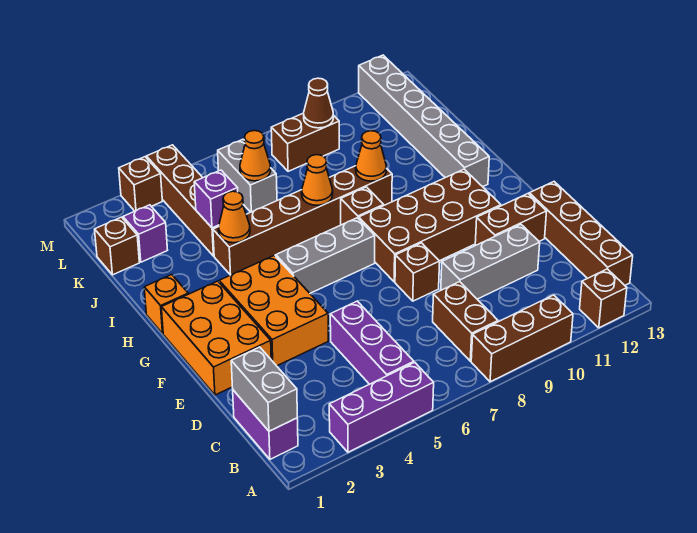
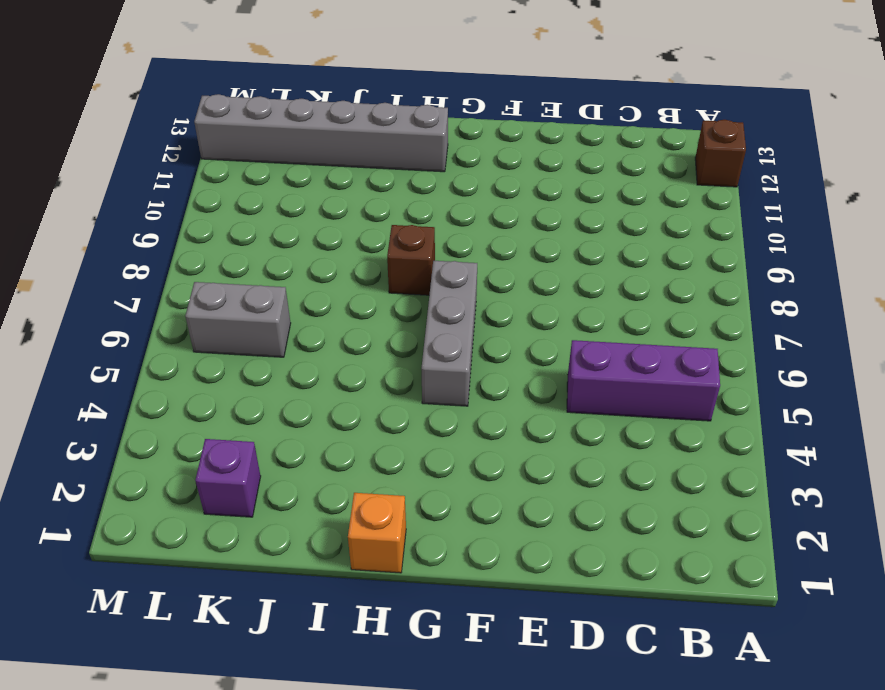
none -> purple brick A3:A5 level 1
none -> brown brick A8:A10 level 1
none -> purple brick B1:C1 level 1
none -> brown brick B8:C8 level 1

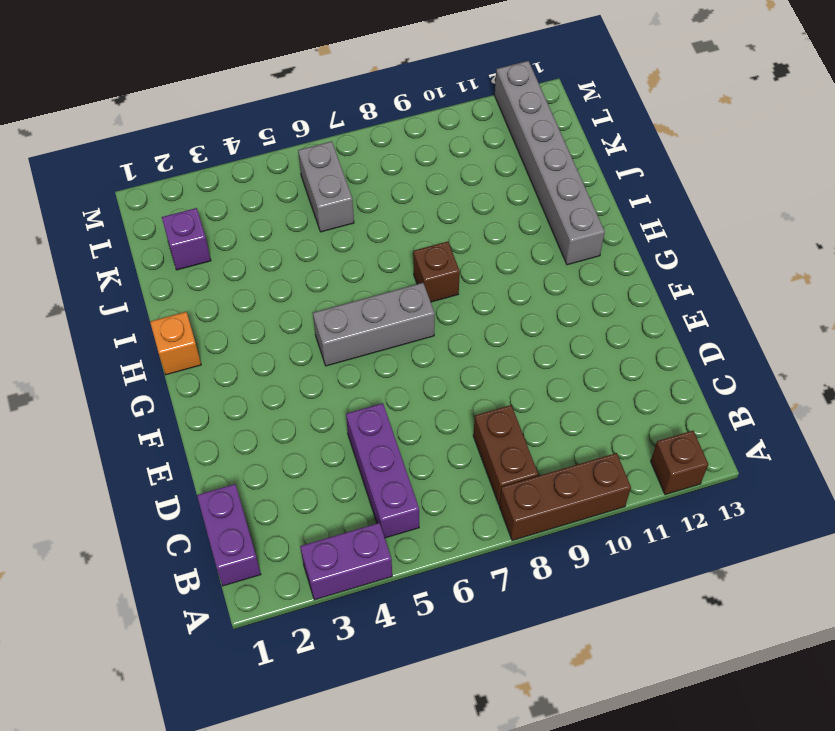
purple brick A3:A4 level 1 -> purple brick A3:A5 level 1
none -> brown brick B13:E13 level 1
none -> grey brick D9:D11 level 1
none -> orange brick E1:G2 level 1
none -> orange brick E3:G4 level 1

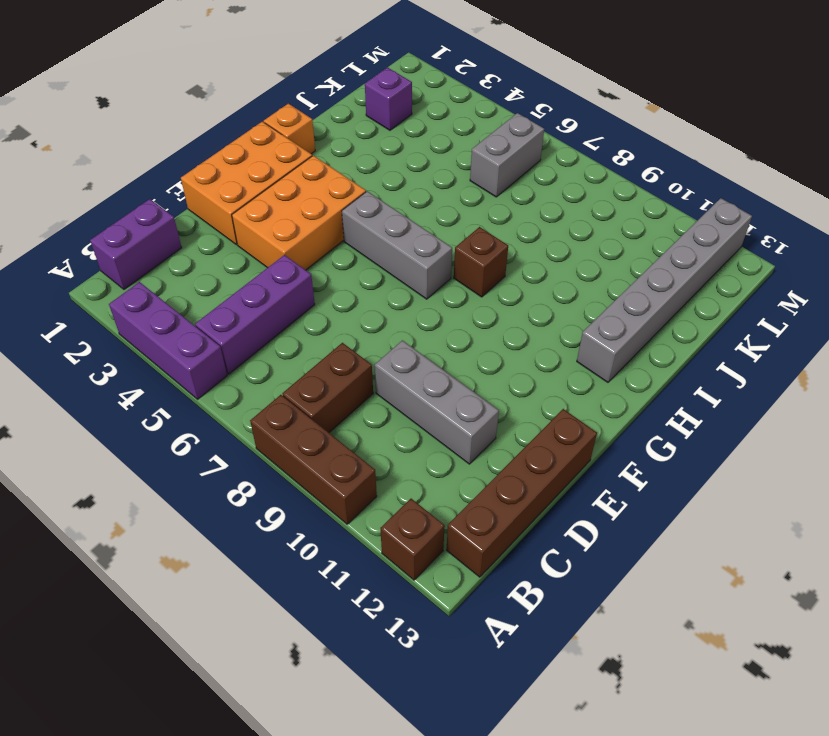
none -> brown brick E8 level 1
none -> brown brick E11:E12 level 1
none -> brown brick F8:G11 level 1
none -> brown brick I4:I9 level 1

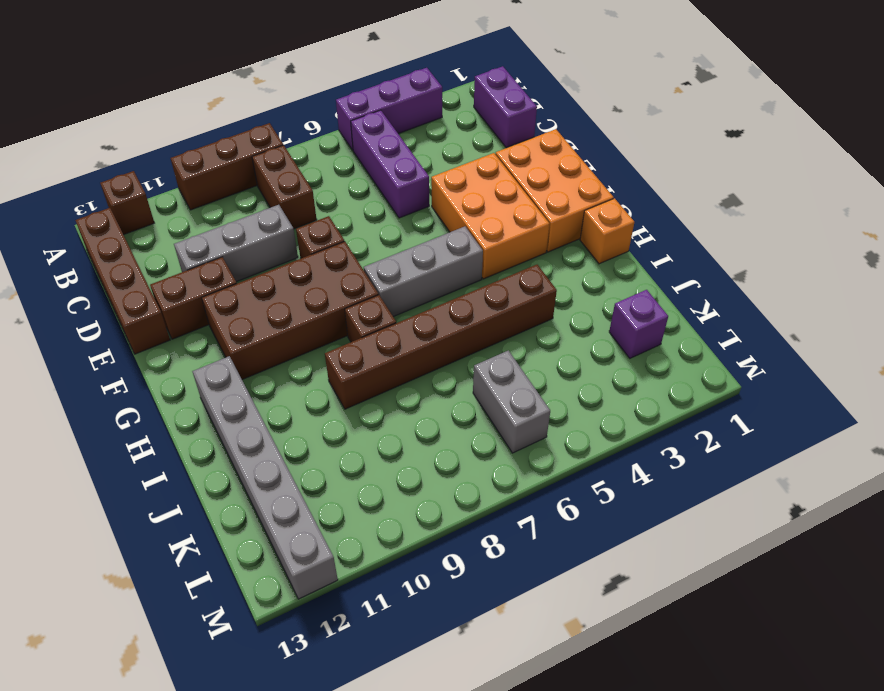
none -> brown brick J4:M4 level 1
none -> brown brick K1 level 1
none -> brown brick L8:L9 level 1
none -> brown brick M3 level 1

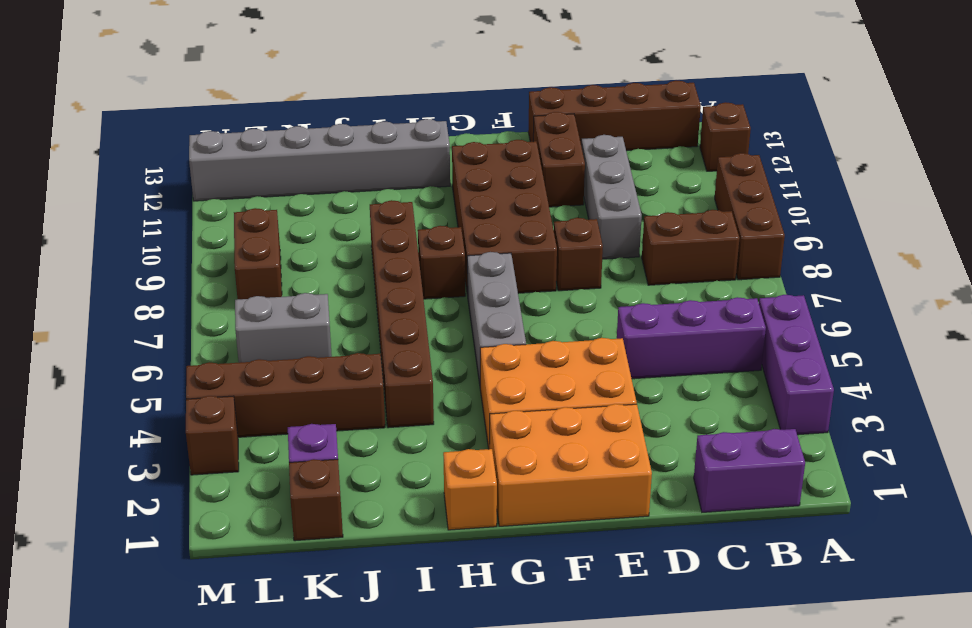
none -> grey brick B1:C1 level 2
none -> orange cone I4 level 2
none -> orange cone I7 level 2
none -> orange cone I9 level 2

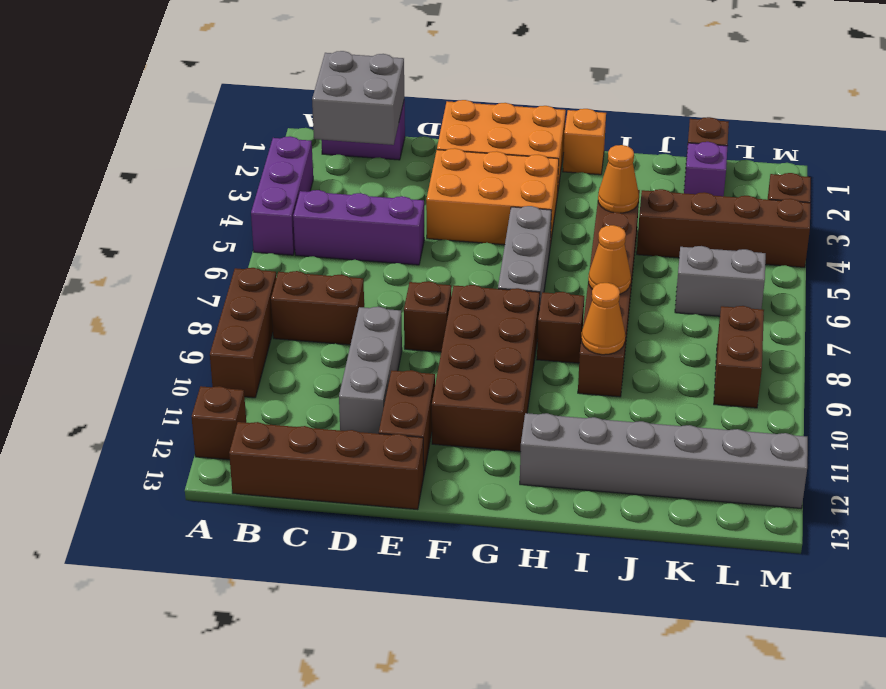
grey brick B1:C2 level 2 -> grey brick B1:C1 level 2
none -> purple brick J4 level 2
none -> orange cone K6 level 2
none -> brown cone L9 level 2

